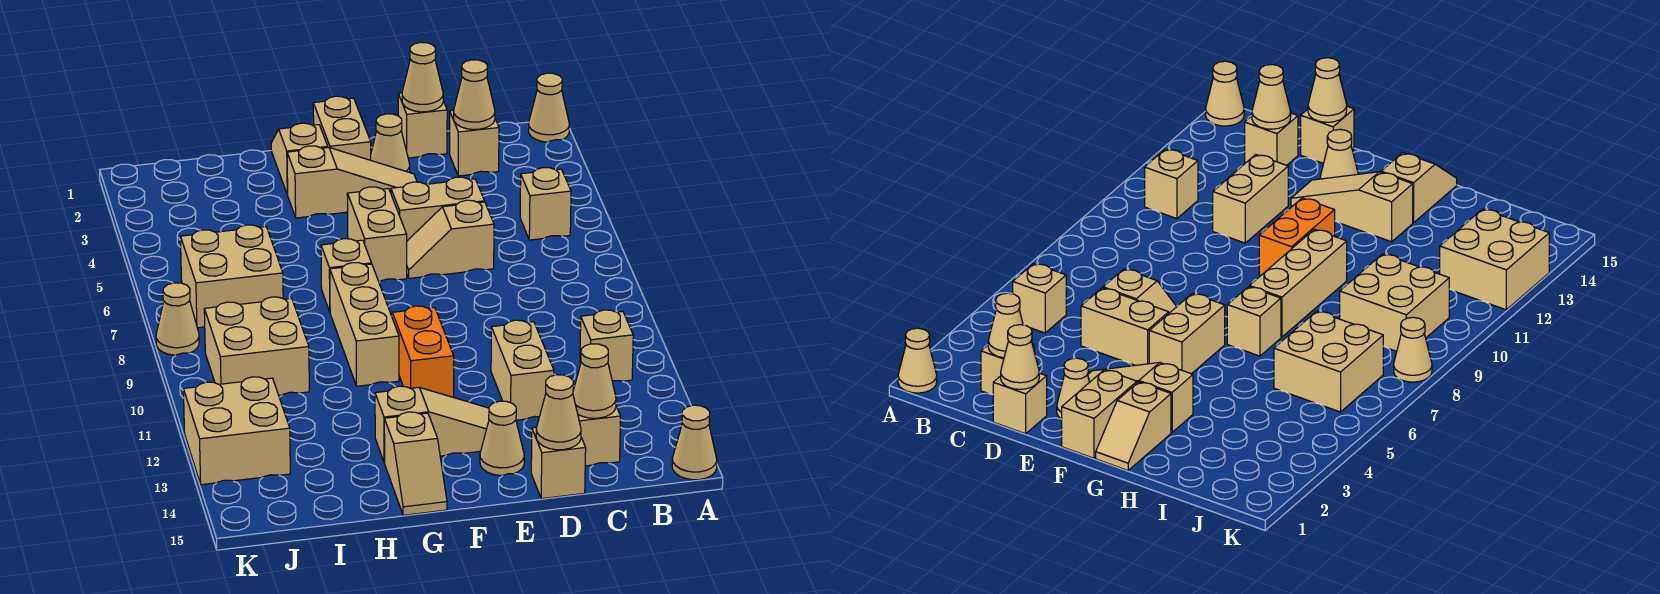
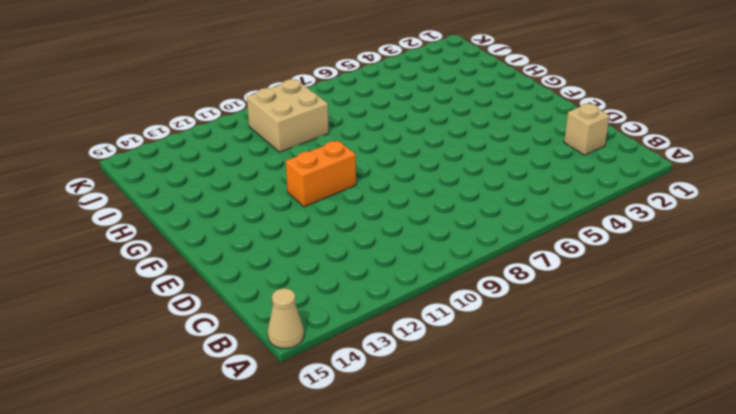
none -> tan cone A1 level 1
none -> tan brick B5 level 1
none -> tan brick B11 level 1
none -> tan brick C14 level 1

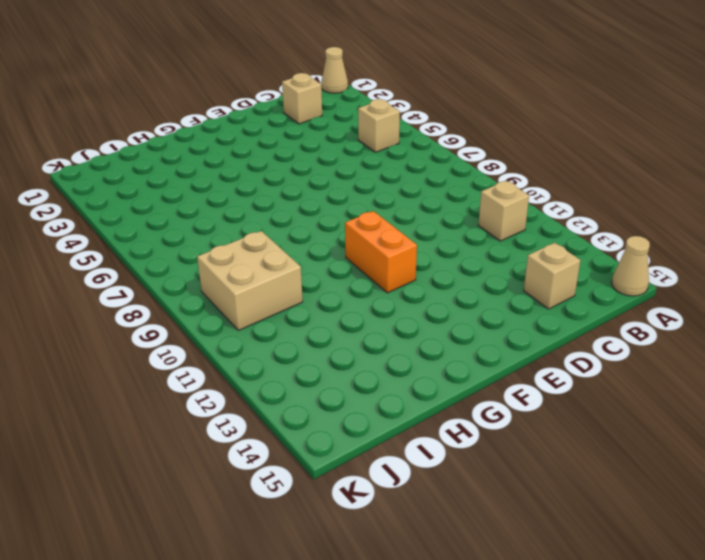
none -> tan brick D1 level 1
none -> tan brick D5:E5 level 1
none -> tan slope D6:E6 level 1 top D
none -> tan brick D11:D12 level 1

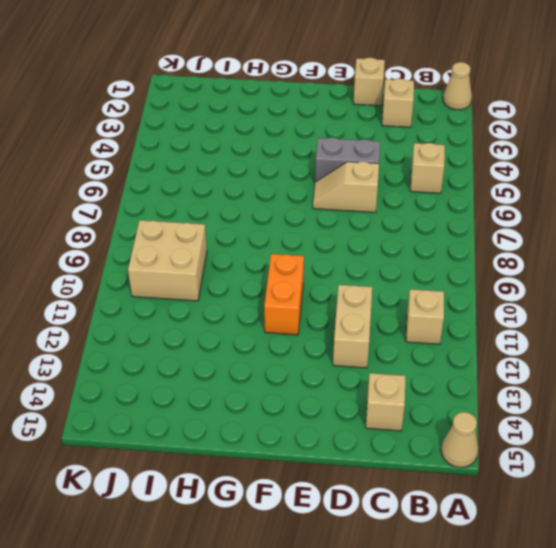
grey brick D5:E5 level 1 -> tan brick D5:E5 level 1
none -> tan brick D15 level 1
none -> tan cone E2 level 1
none -> tan slope E3:G3 level 1 top G
none -> tan slope E13:G13 level 1 top G

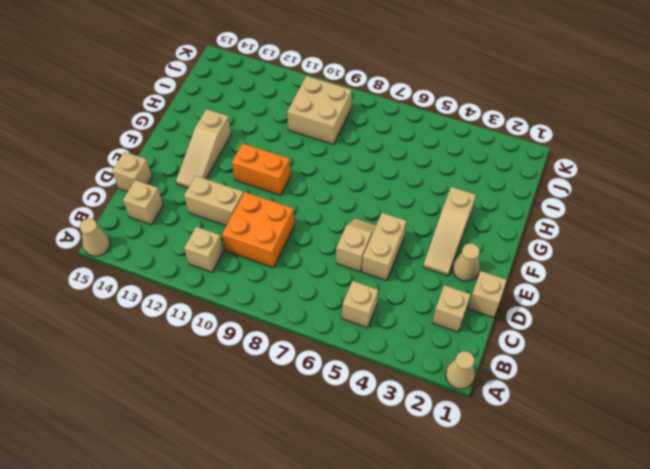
orange brick C9:D10 level 1 -> none
none -> tan cone E14 level 1
none -> tan brick F1:F2 level 1
none -> tan brick F5:F6 level 1
none -> tan slope G1:G2 level 1 top 2

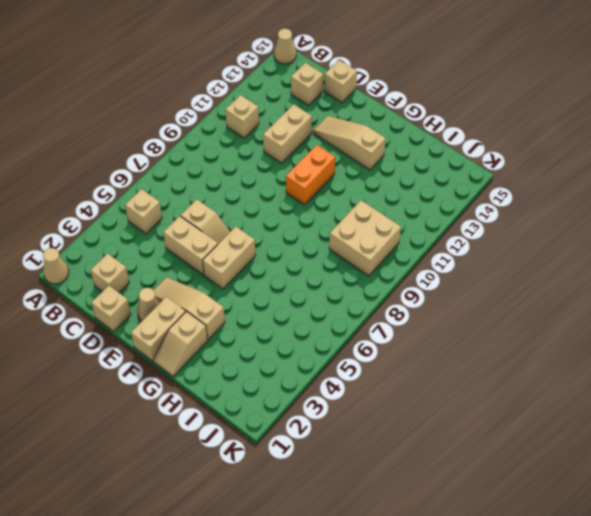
none -> tan cone E14 level 1
none -> tan brick G7 level 1
none -> tan brick G8:G10 level 1
none -> tan slope G14:G15 level 1 top 14

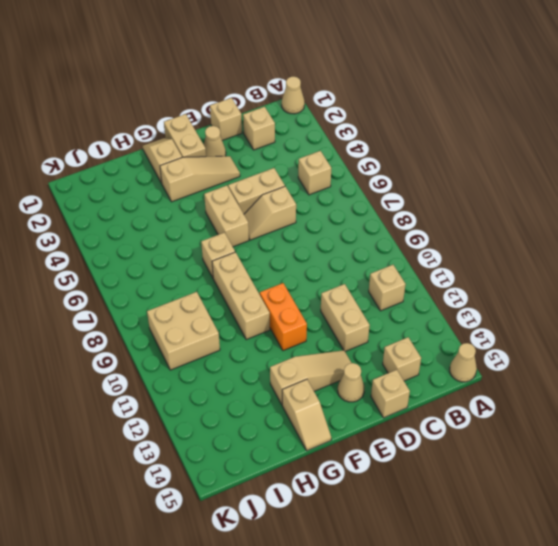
none -> tan brick I6:J7 level 1
none -> tan brick J12:K13 level 1
none -> tan cone K8 level 1
none -> tan cone C2 level 2

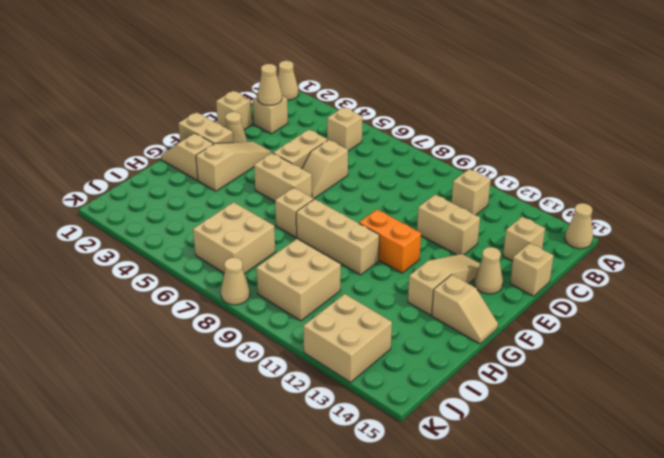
none -> tan cone C14 level 2
none -> tan cone D1 level 2
none -> tan cone D15 level 2

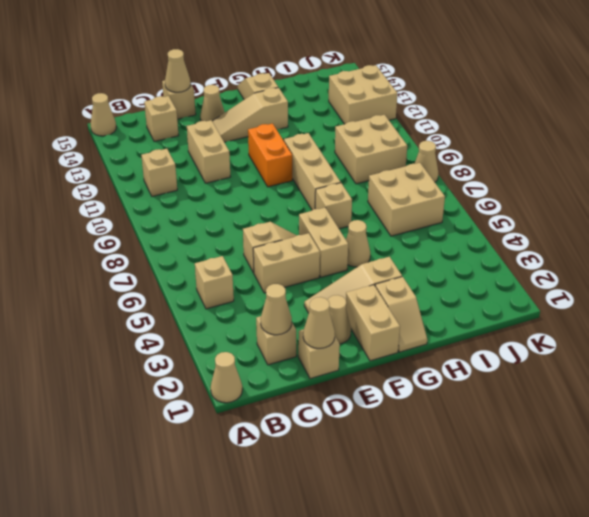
tan cone G5 level 1 -> tan cone C14 level 2

